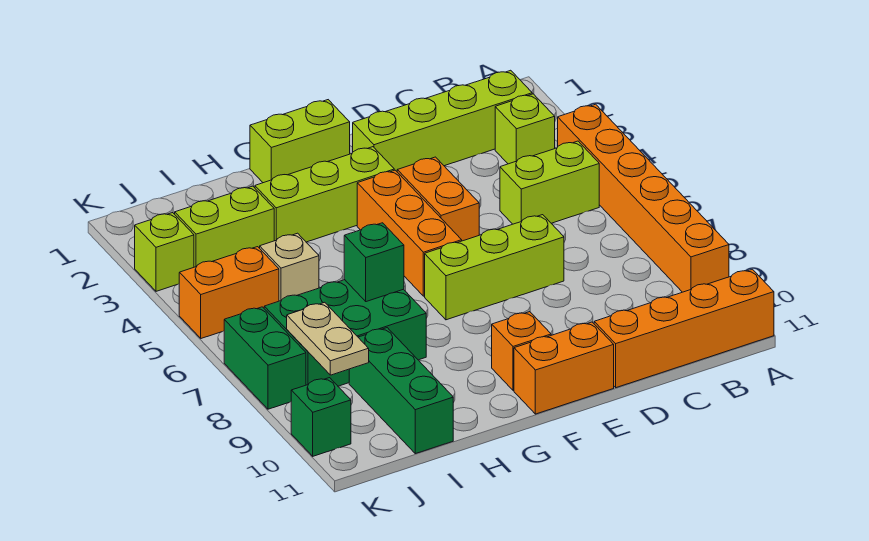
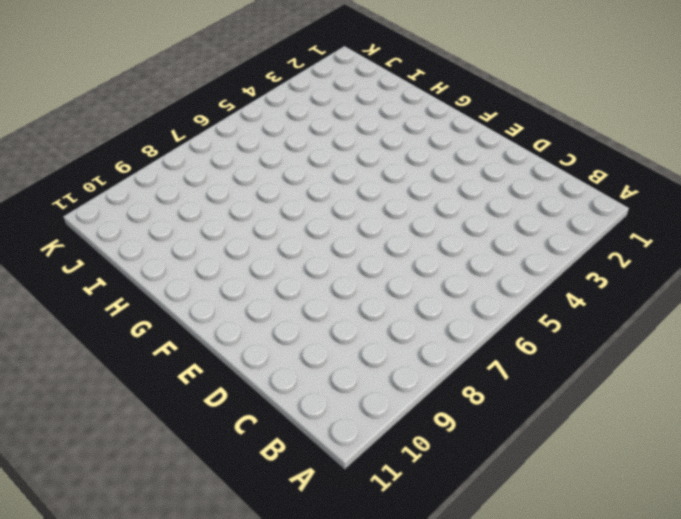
none -> orange brick A4:A9 level 1
none -> orange brick A11:D11 level 1
none -> lime brick B2:E2 level 1

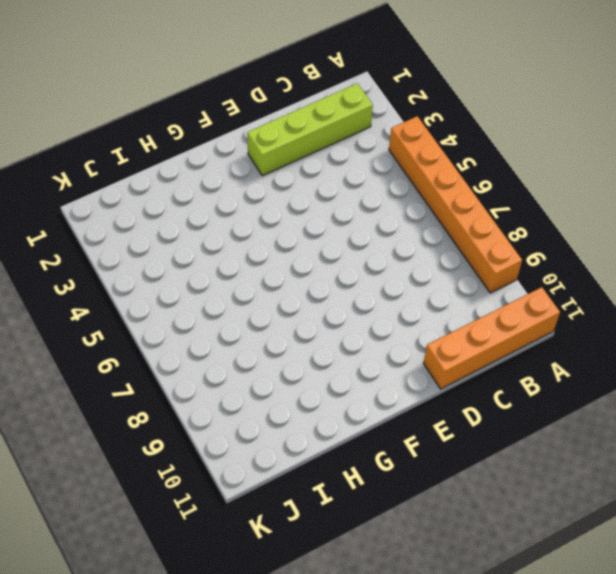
none -> lime brick B3 level 1
none -> lime brick B5:C5 level 1
none -> lime brick D7:F7 level 1

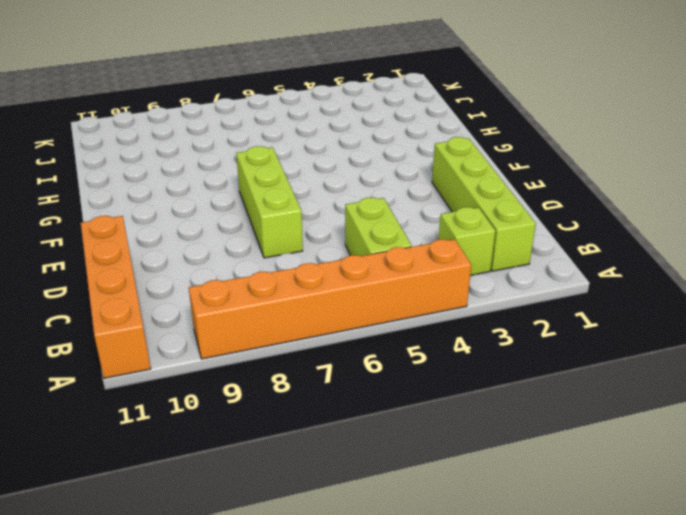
none -> orange brick E4:E5 level 1
none -> orange brick E11:F11 level 1
none -> lime brick F1:G1 level 1

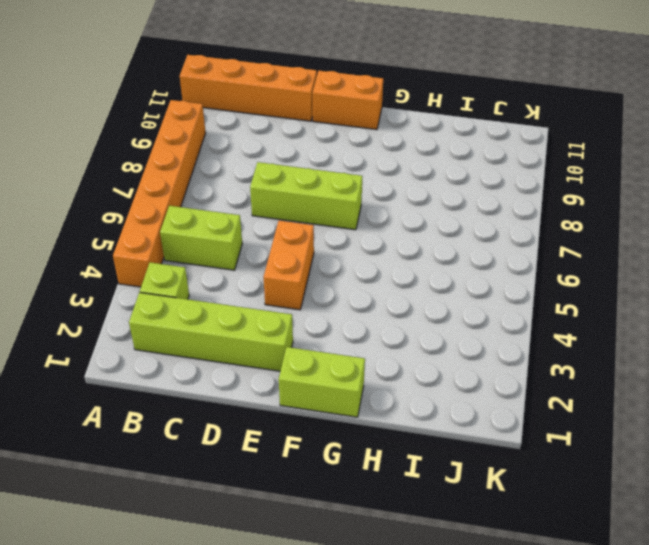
none -> lime brick F3:H3 level 1
none -> orange brick F4:F6 level 1
none -> orange brick F10 level 1

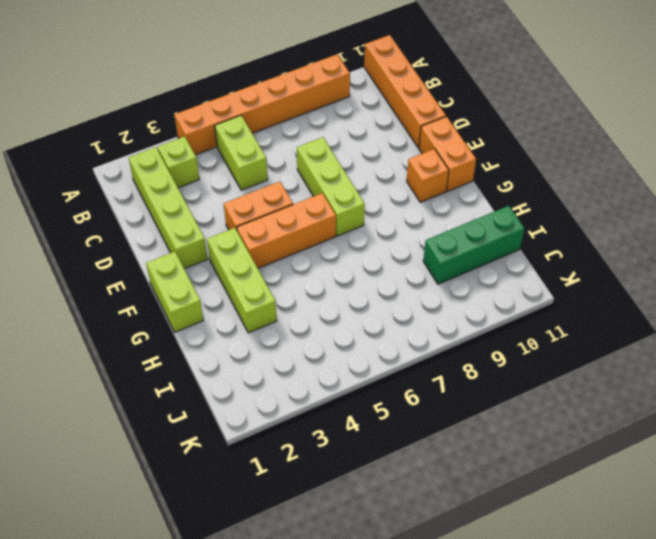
none -> green brick H7:J8 level 1
none -> lime brick I3:J3 level 1
none -> tan brick I5 level 1

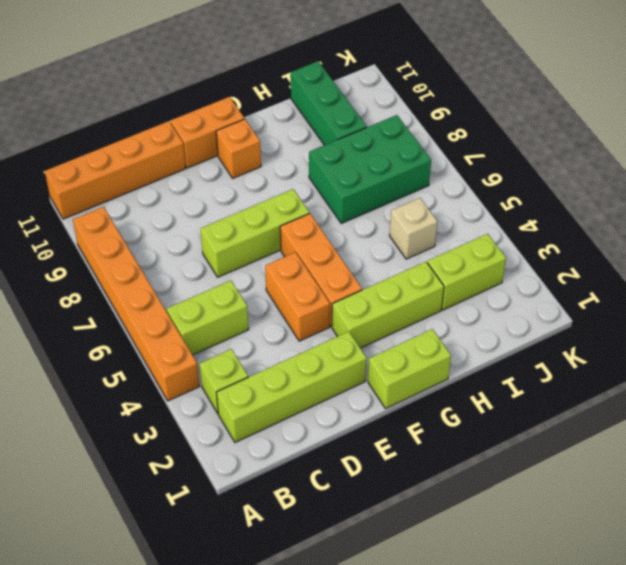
none -> orange brick J5:K5 level 1
none -> lime brick K3 level 1
none -> green brick K7:K8 level 1

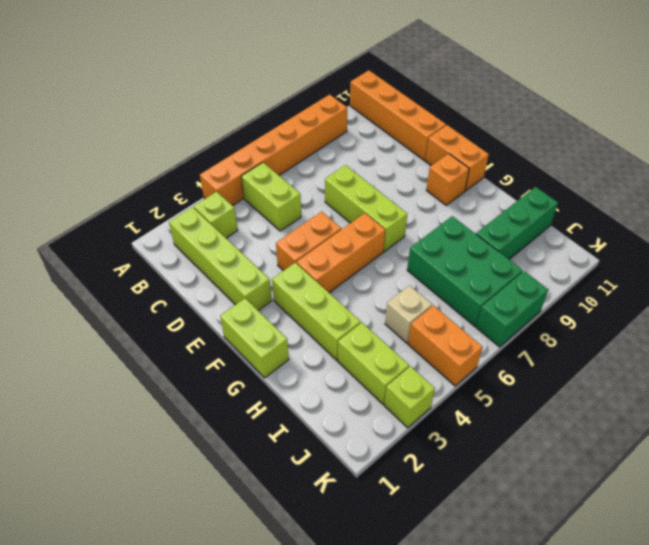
none -> green brick K10 level 1
none -> green brick H7 level 2
none -> tan plate J8:J9 level 2

